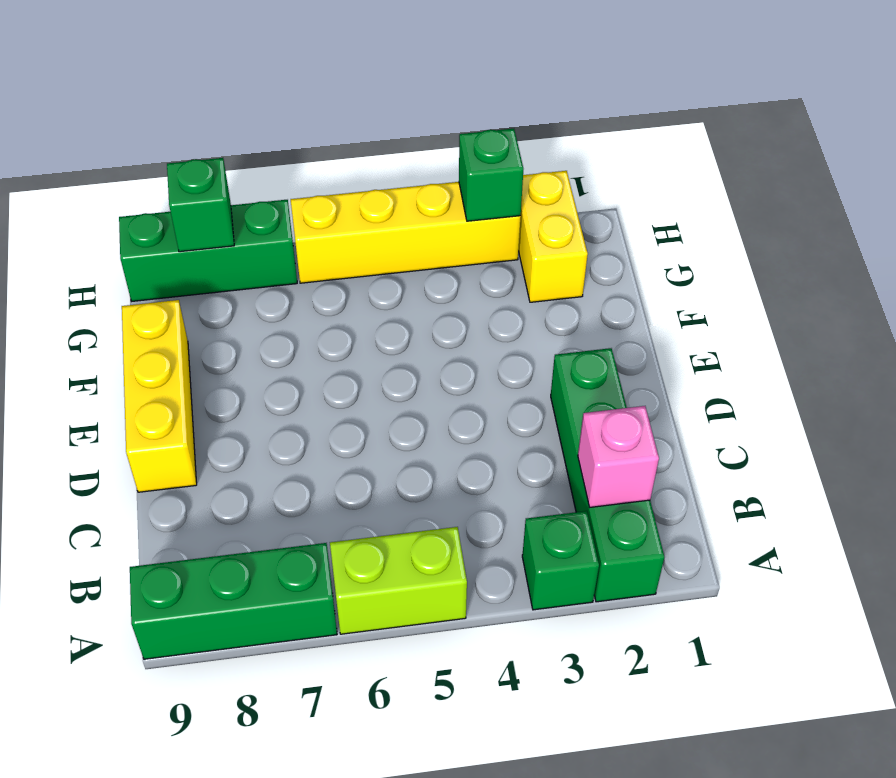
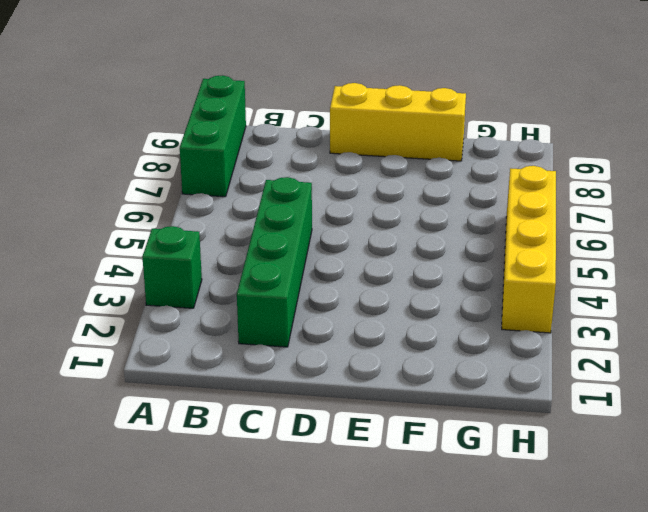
green brick C2:C5 level 1 -> green brick A2:D2 level 1
none -> lime brick A5:A6 level 1
none -> yellow brick G2:H2 level 1

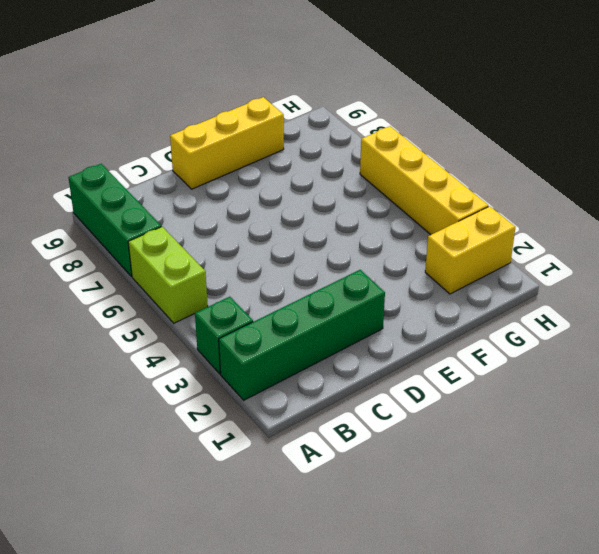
none -> green brick H7:H9 level 1
none -> pink brick B2 level 2

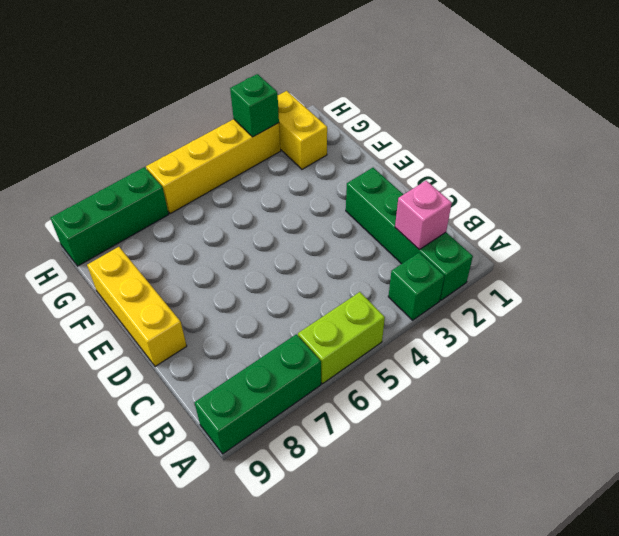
none -> green brick H8 level 2

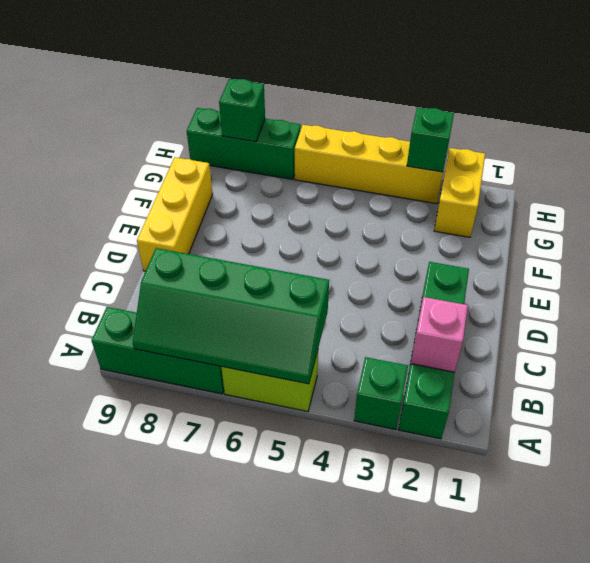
green slope A5:B8 level 2 top B -> none

